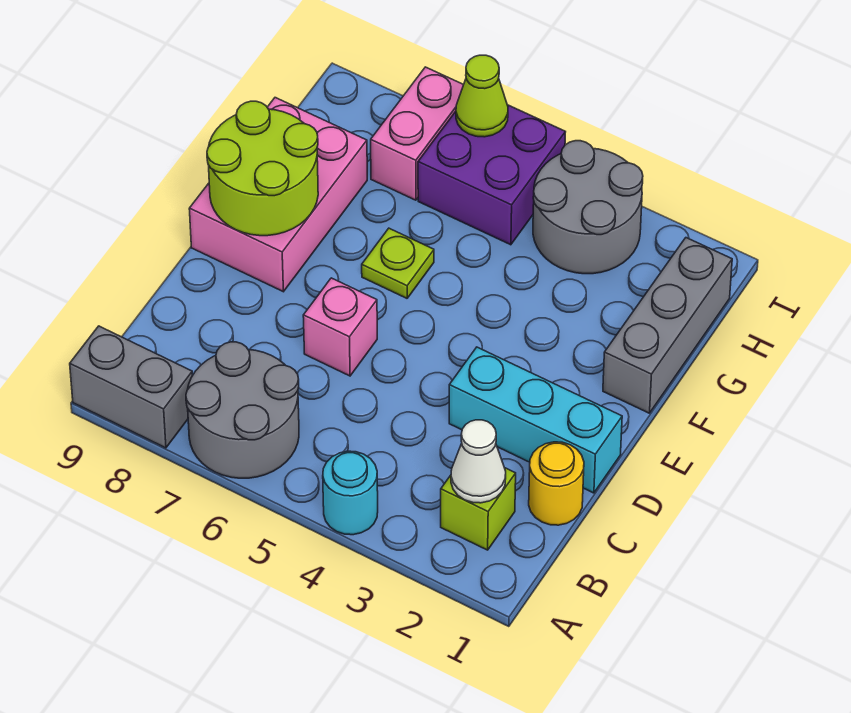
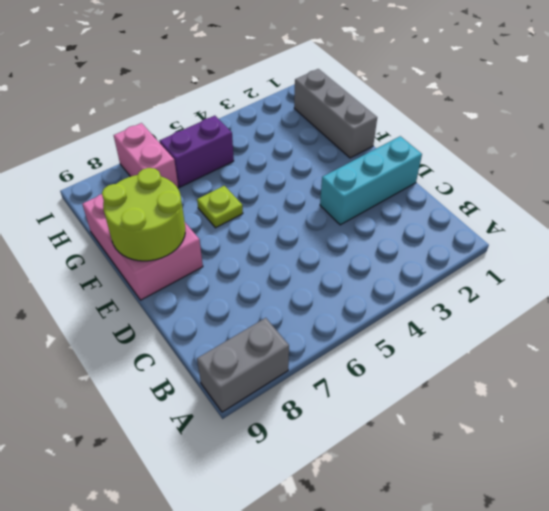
purple brick H5:H6 level 1 -> purple brick H5:I6 level 1
none -> cyan round brick A4 level 1
none -> grey round brick A6:B7 level 1
none -> lime brick B2 level 1

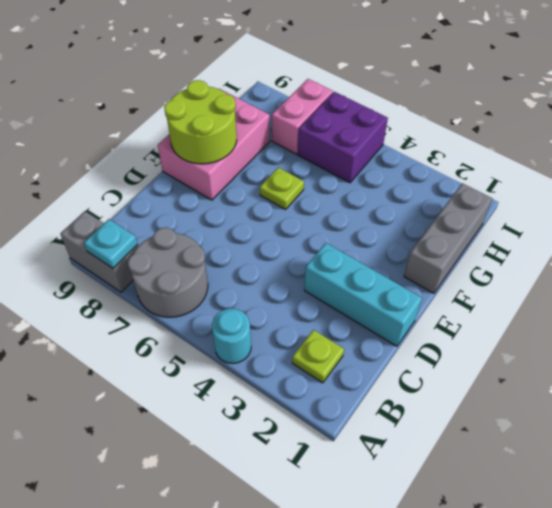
cyan plate A8 level 2 -> none
lime plate B2 level 1 -> lime brick B2 level 1
none -> yellow round brick C1 level 1
none -> pink brick D6 level 1
none -> grey round brick H3:I4 level 1

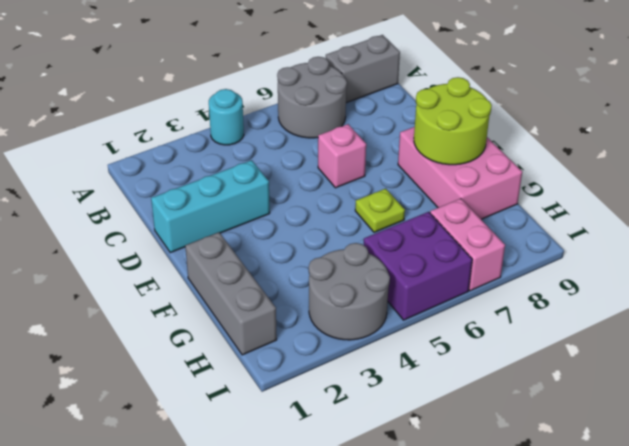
none -> lime brick B2 level 1
none -> yellow round brick C1 level 1
none -> white cone B2 level 2

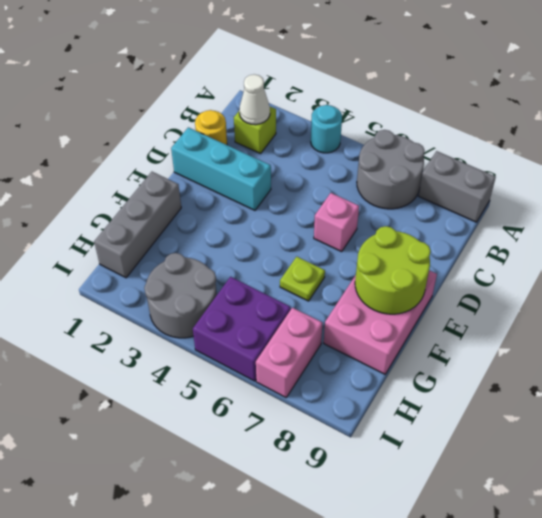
none -> lime cone I6 level 2

